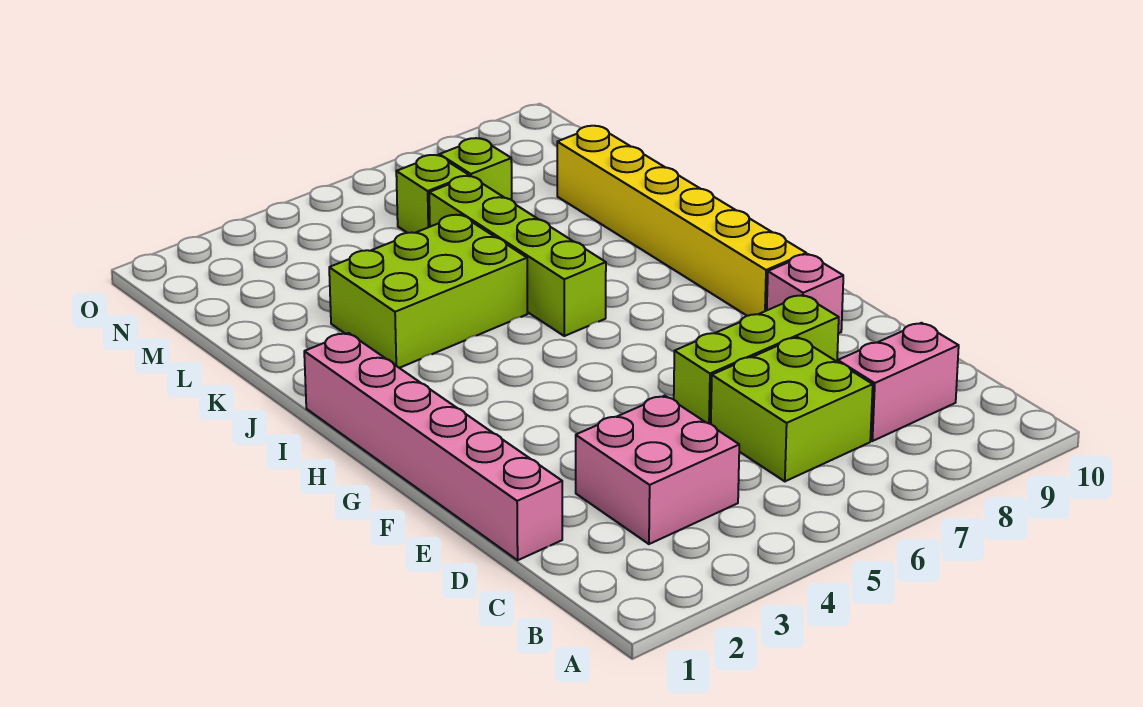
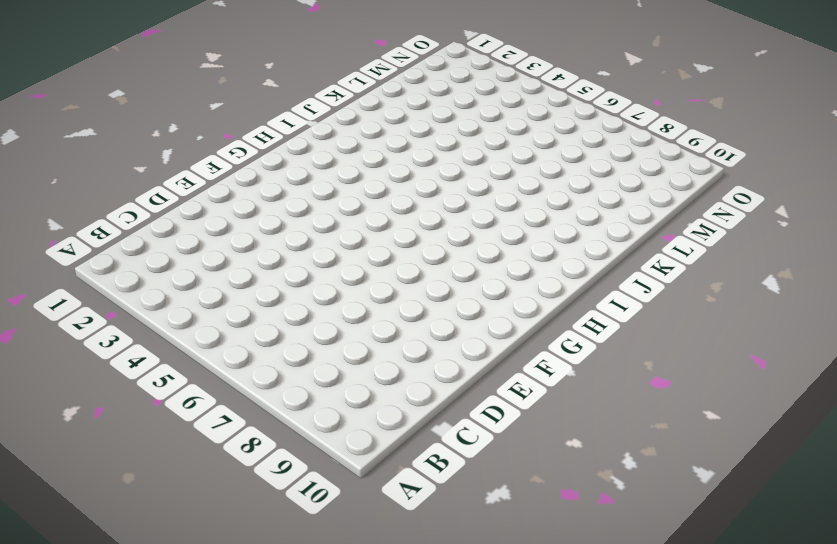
none -> pink brick C3:D4 level 1
none -> lime brick C6:D7 level 1

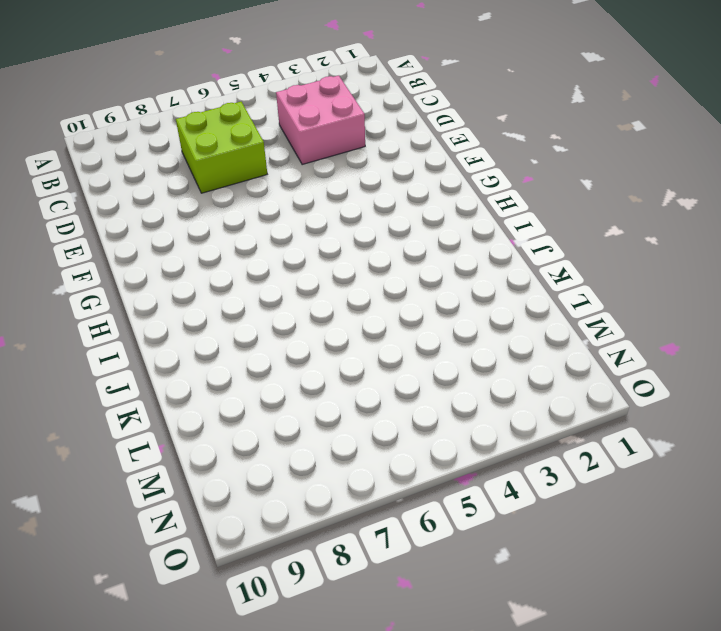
none -> pink brick C8:C9 level 1
none -> pink brick D1:I1 level 1

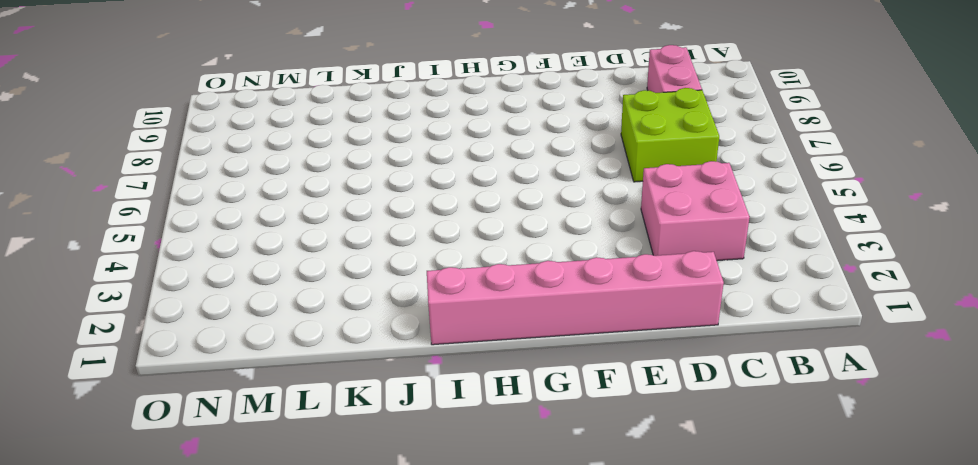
none -> lime brick E6:E8 level 1
none -> pink brick F9 level 1

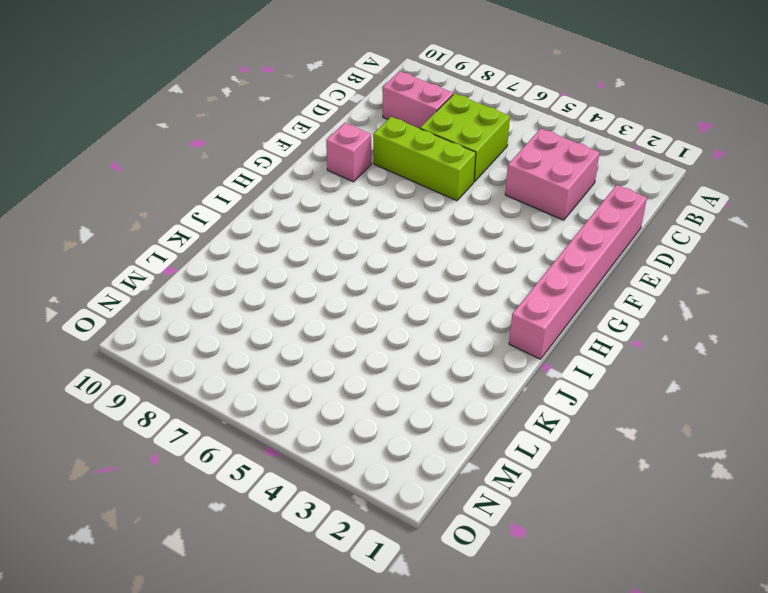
none -> yellow brick G9:L9 level 1
none -> lime brick I6:L6 level 1

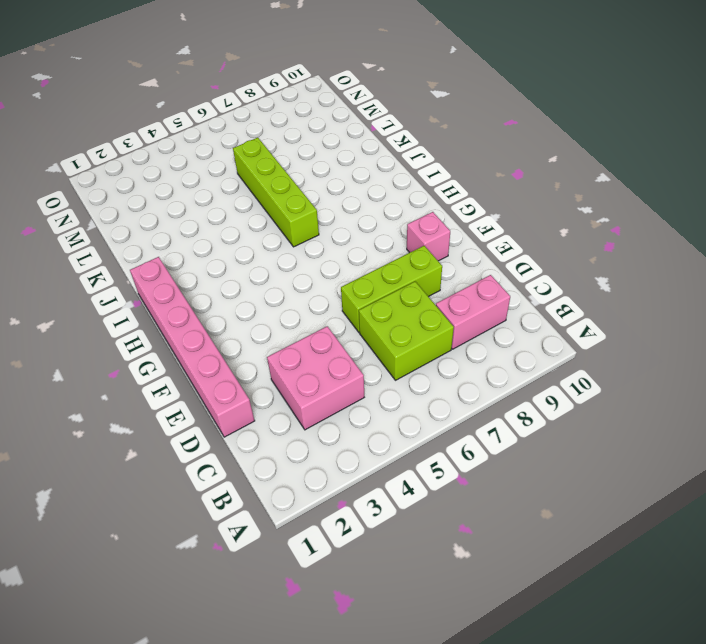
none -> yellow brick G9:L9 level 1
none -> lime brick J3:K5 level 1

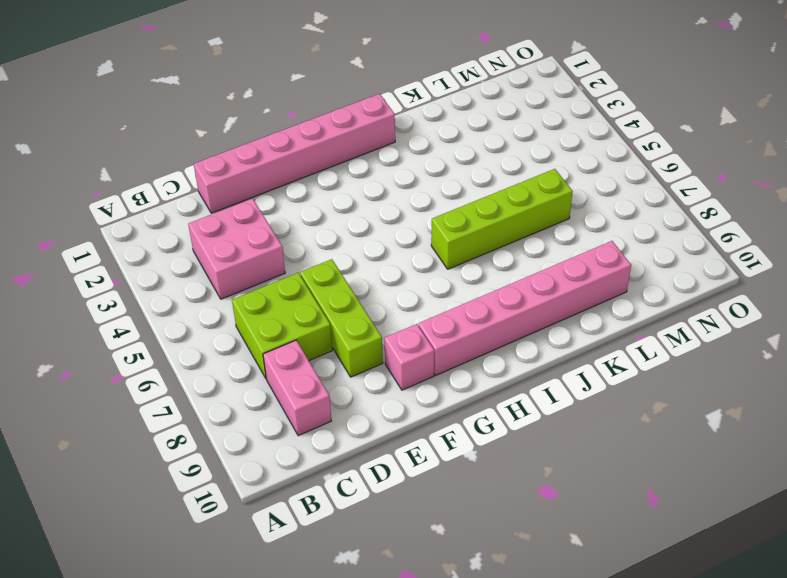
pink brick G9:L9 level 1 -> yellow brick G9:L9 level 1
none -> lime brick J3:K5 level 1
none -> lime brick M6 level 1

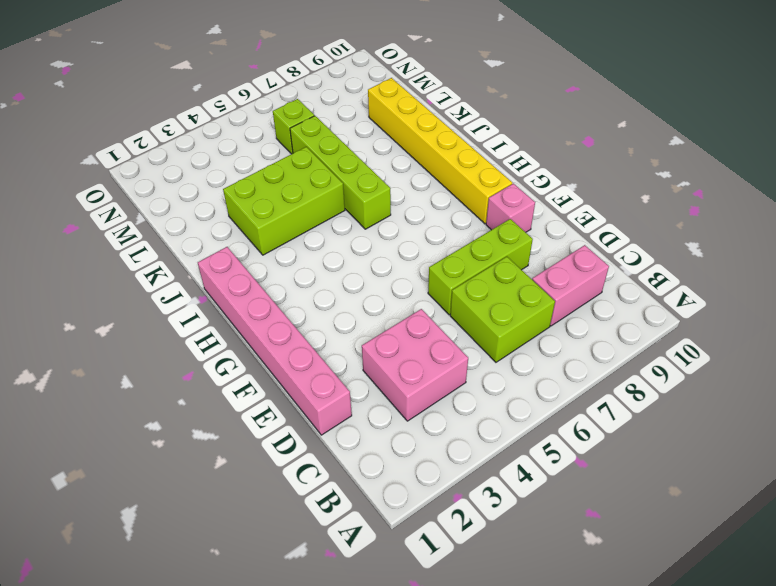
none -> lime brick M7 level 1

